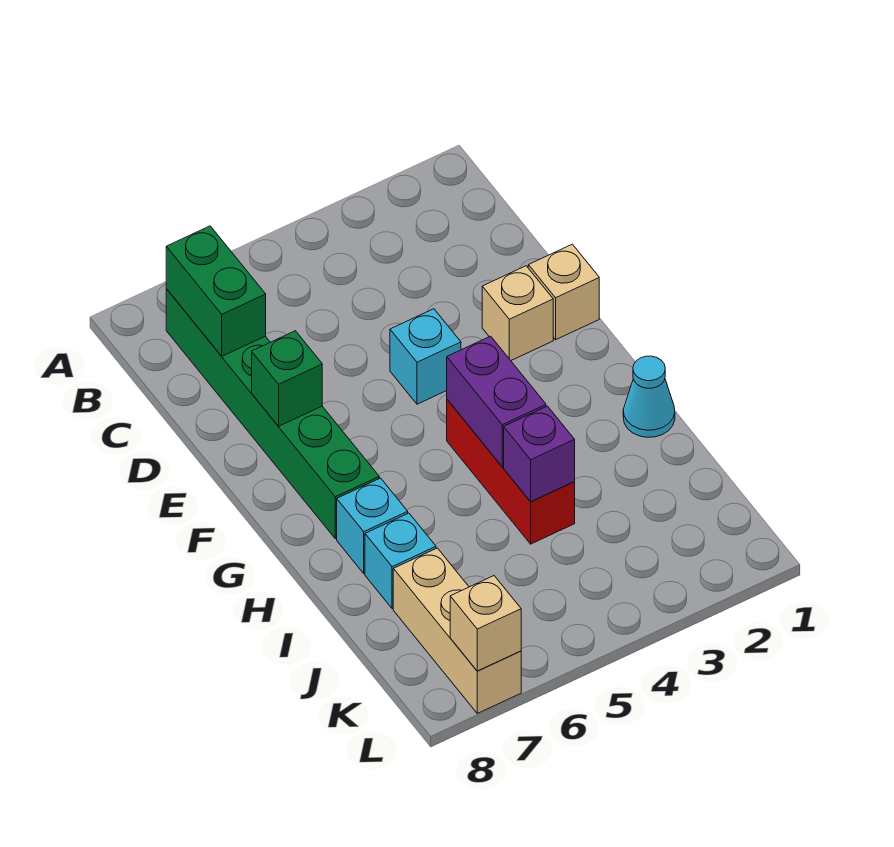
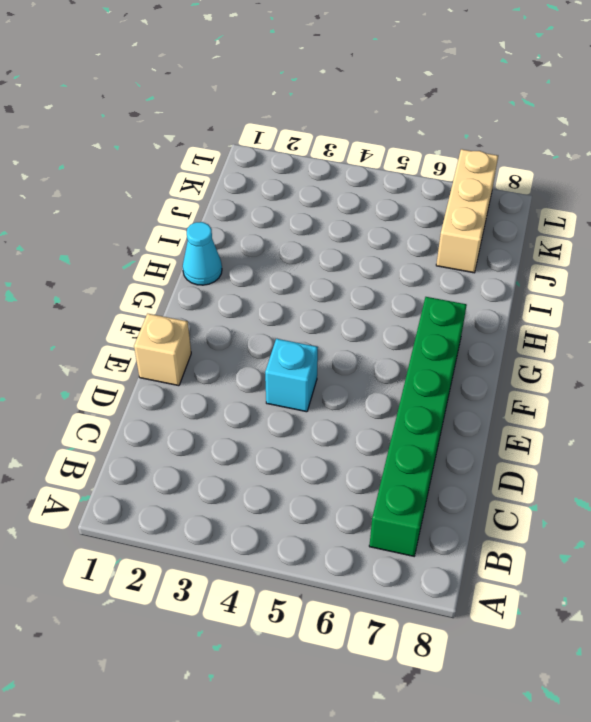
none -> tan brick E2 level 1
none -> red brick G4:I4 level 1
none -> cyan brick H7 level 1

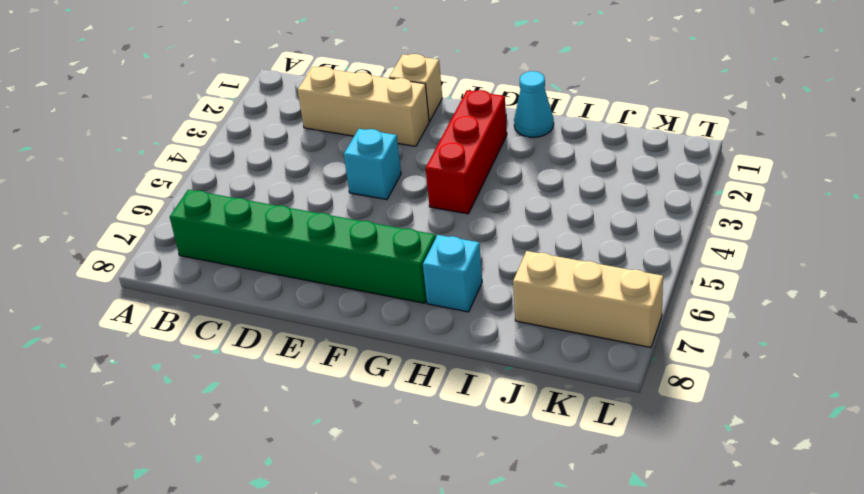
tan brick C2:E2 level 1 -> tan brick E2 level 1
red brick G2:G4 level 1 -> red brick G4:I4 level 1
none -> cyan brick I7 level 1
none -> green brick B7:C7 level 2
none -> green brick E7 level 2

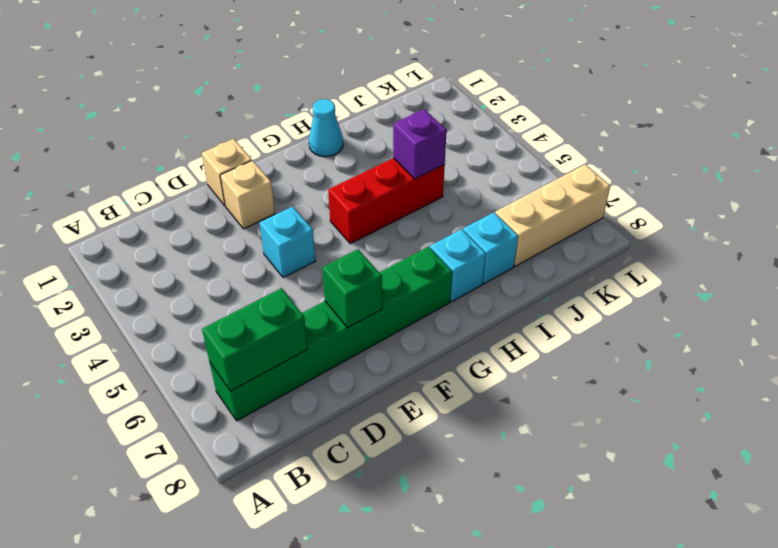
none -> purple brick G4:H4 level 2
none -> tan brick L7 level 2

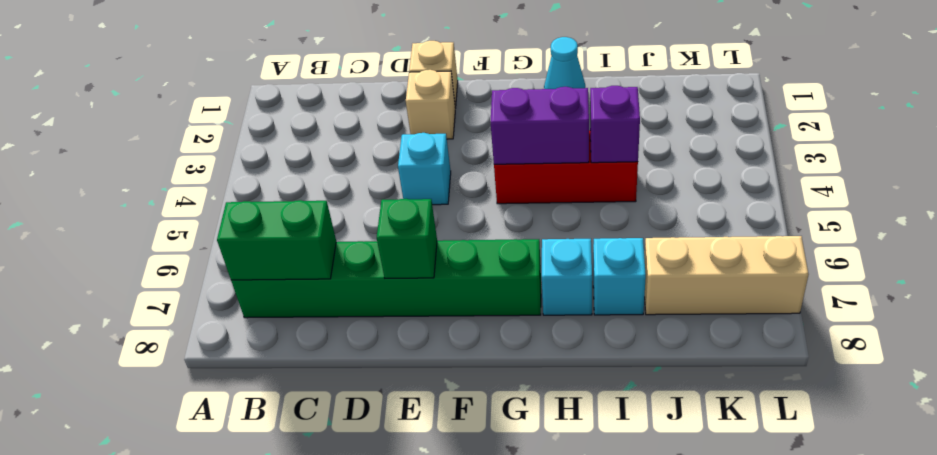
none -> tan brick L7 level 2

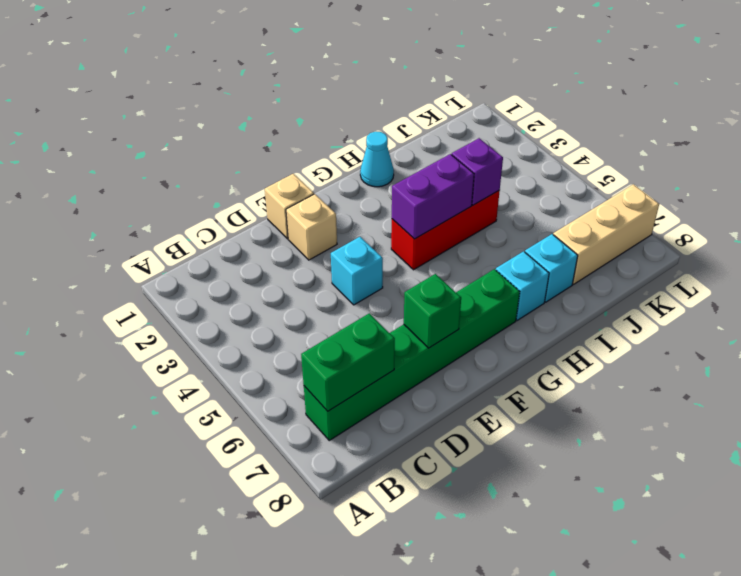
none -> tan brick L7 level 2

